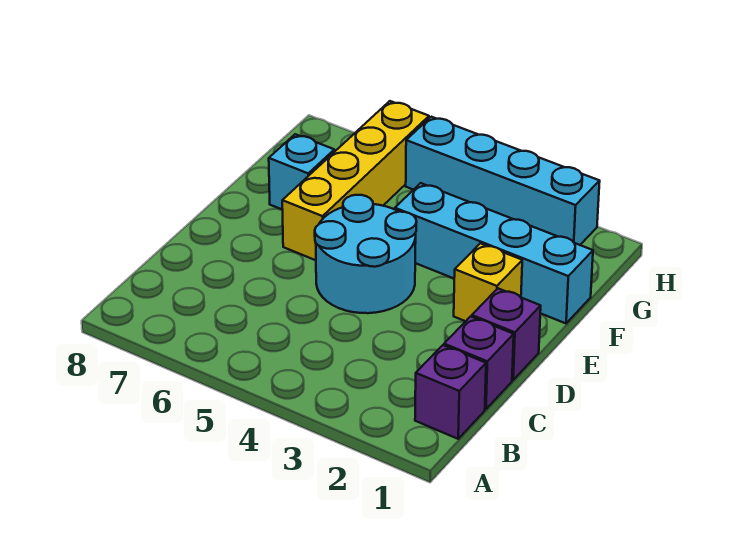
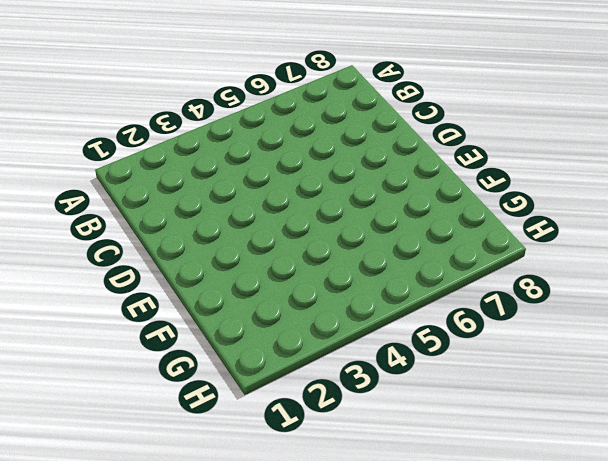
none -> purple brick B1 level 1
none -> purple brick C1 level 1

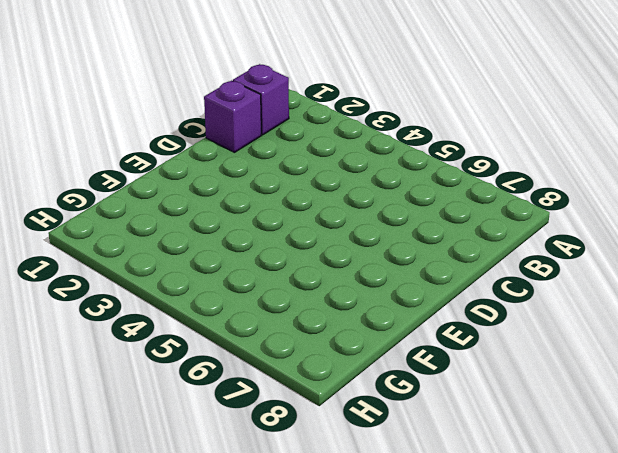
none -> purple brick D1 level 1
none -> cyan round brick D4:E5 level 1

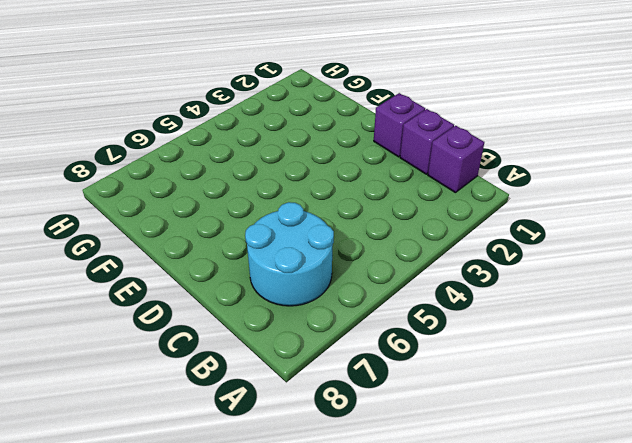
cyan round brick B6:C7 level 1 -> cyan round brick D4:E5 level 1
none -> yellow brick E2 level 1
none -> yellow brick E6:H6 level 1

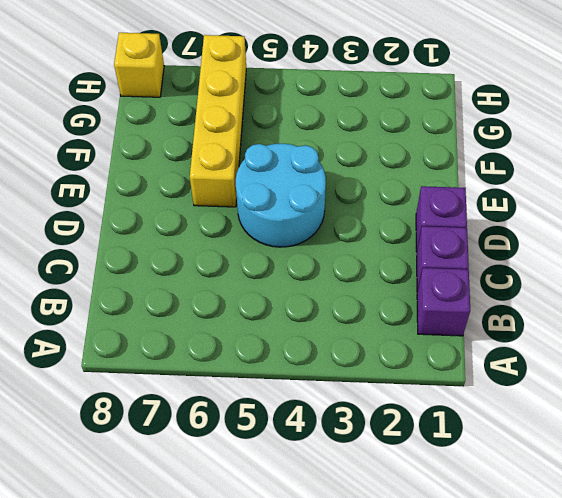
yellow brick H8 level 1 -> yellow brick E2 level 1
none -> cyan brick F1:F4 level 1
none -> cyan brick F7 level 1

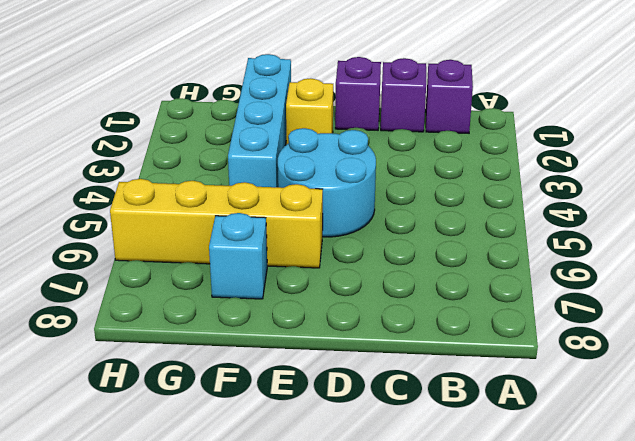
none -> cyan brick H2:H5 level 1

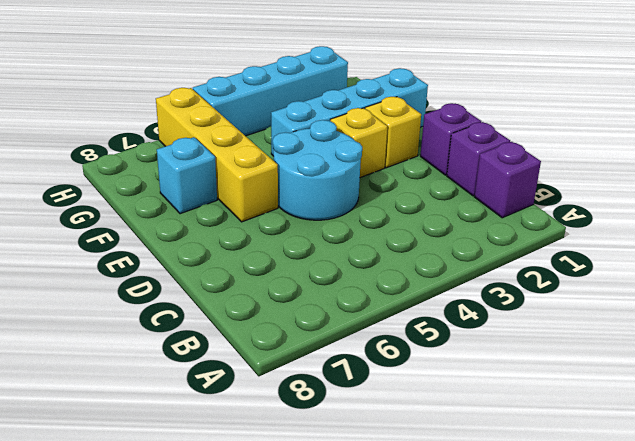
yellow brick E3 level 1 -> none

